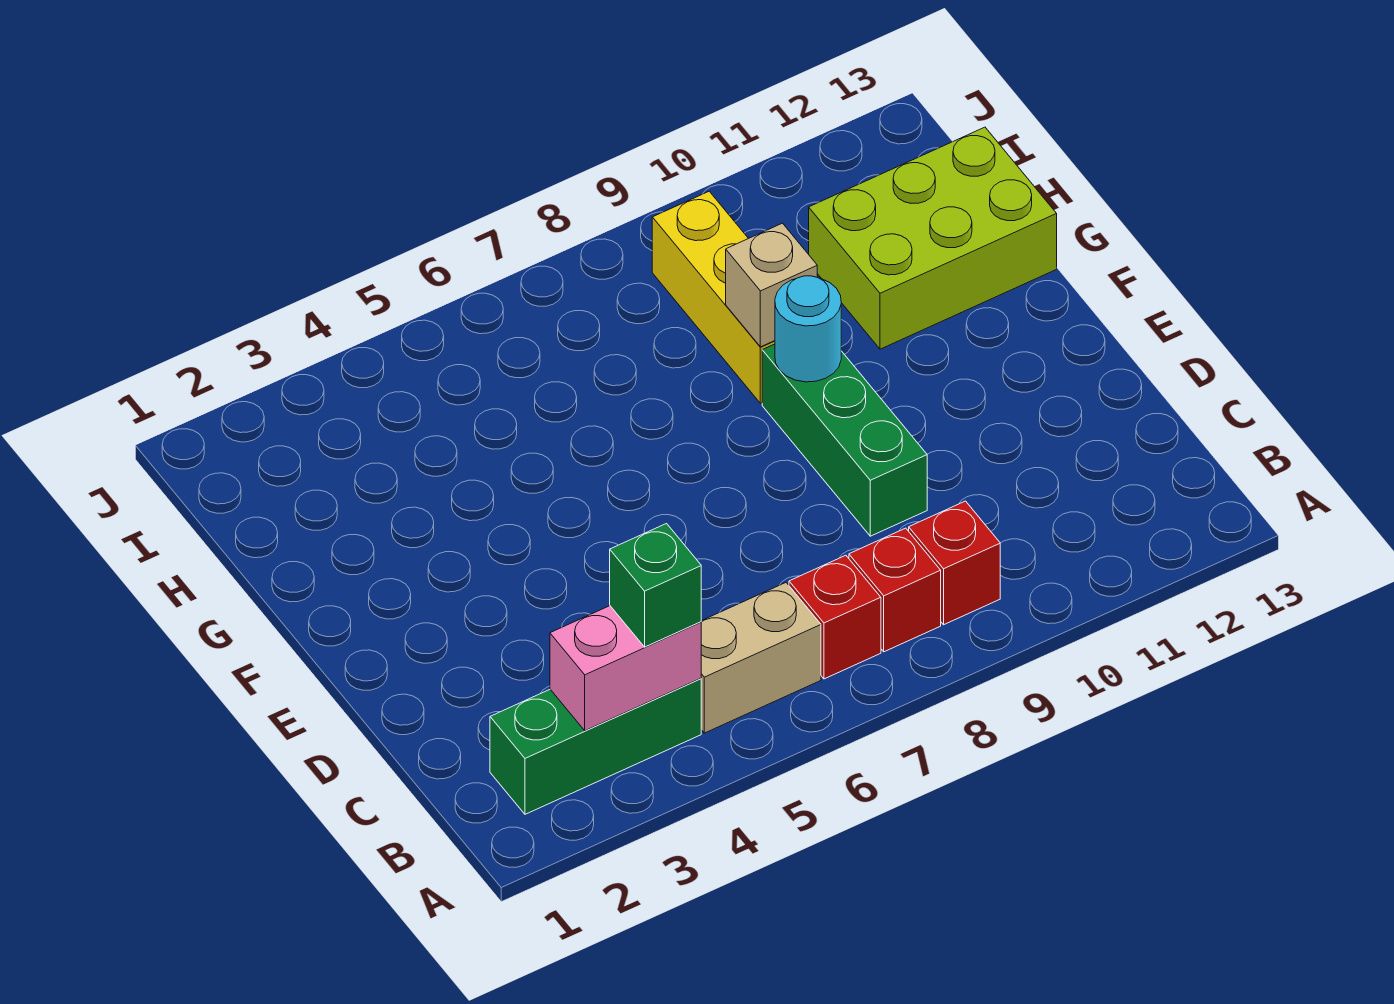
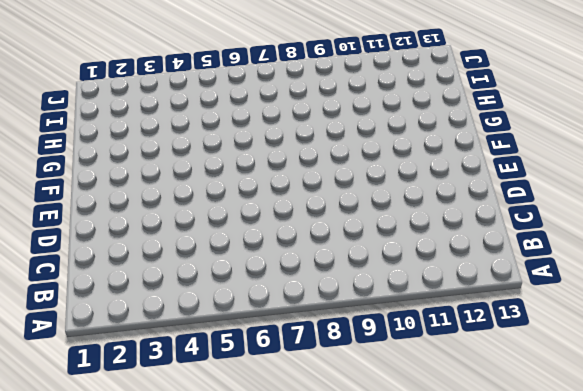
none -> green brick B2:B4 level 1
none -> tan brick B5:B6 level 1
none -> red brick B7 level 1

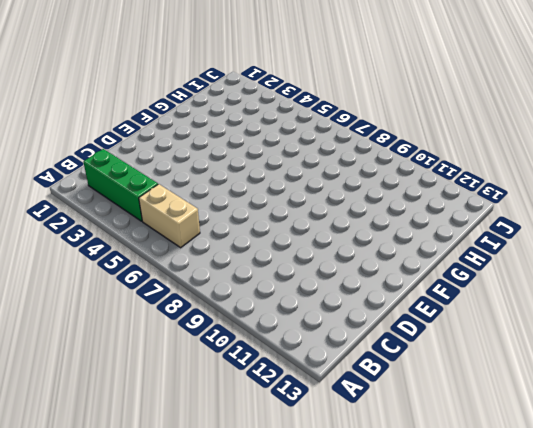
none -> red brick B7 level 1
none -> red brick B8 level 1
none -> red brick B9 level 1

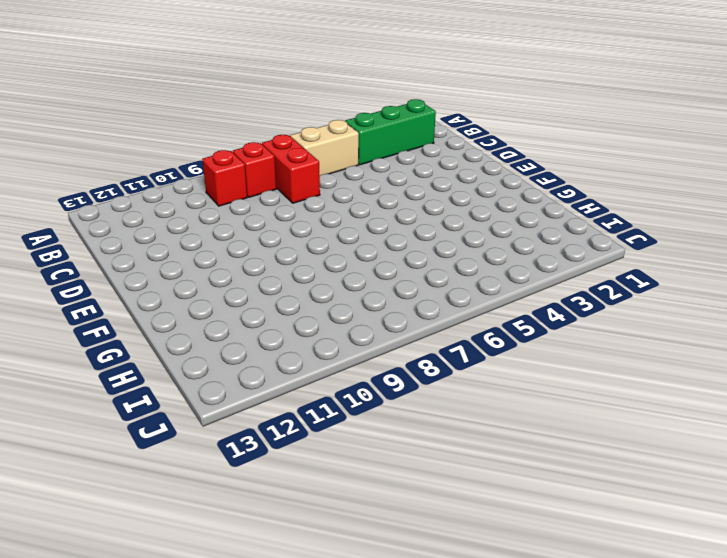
red brick B7:C7 level 1 -> red brick B7 level 1
none -> green brick D9:F9 level 1
none -> yellow brick G9:I9 level 1
none -> lime brick G11:H13 level 1

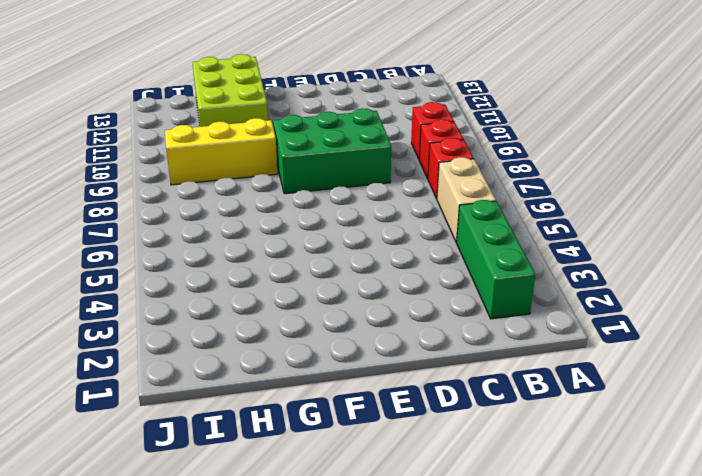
green brick D8:F9 level 1 -> green brick D9:F9 level 1
none -> pink brick B3:B4 level 2
none -> cyan round brick F9 level 2
none -> tan brick G9 level 2

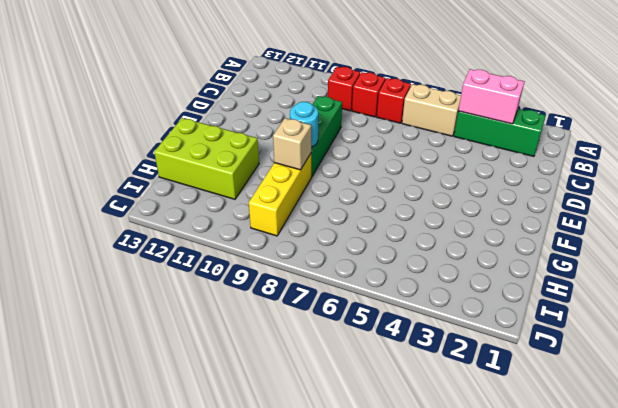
none -> green brick B4 level 3

